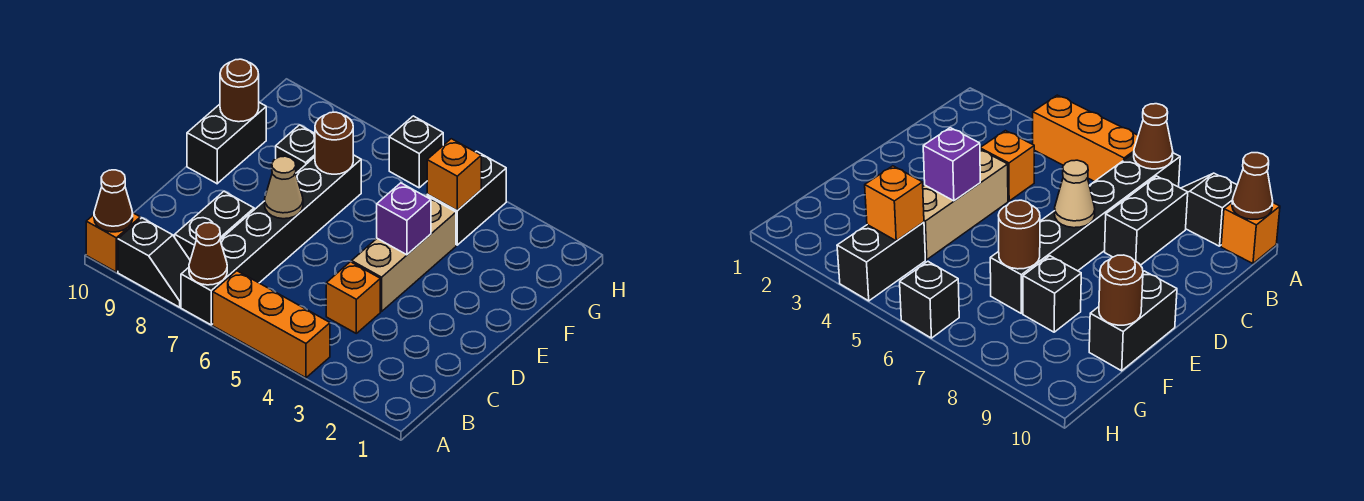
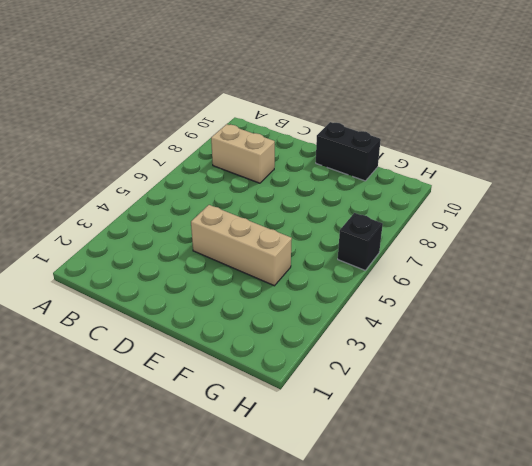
tan brick B8:C8 level 1 -> black brick B8:C8 level 1
none -> orange brick A4:A6 level 1
none -> black brick A7:F7 level 1
none -> black slope A8:A9 level 1 top 9

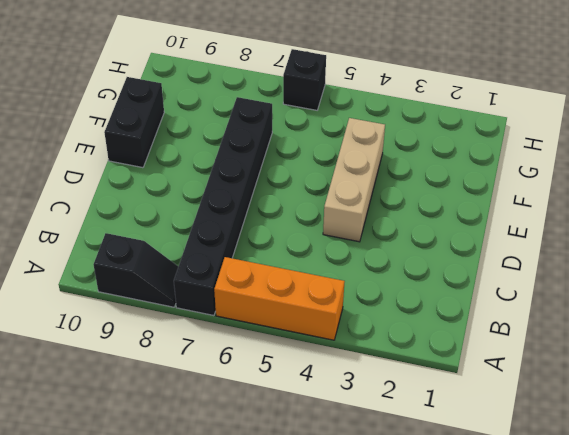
none -> orange brick A10 level 1
none -> black brick B8:C8 level 1
none -> orange brick C4 level 1

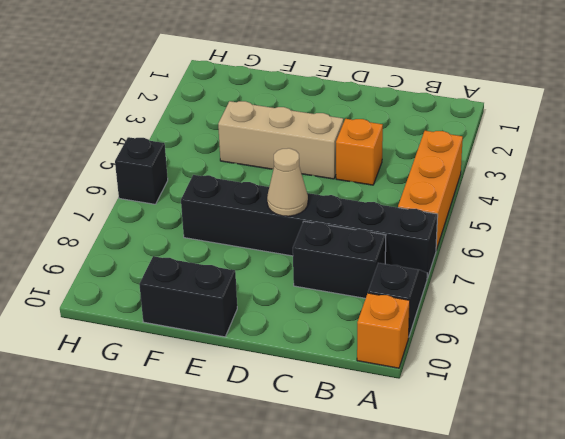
none -> black brick F8 level 1
none -> black brick G4:H4 level 1
none -> brown cone A7 level 2

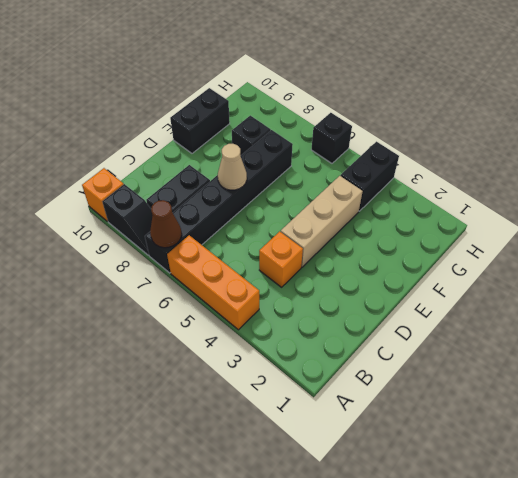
none -> brown cone A10 level 2
none -> purple brick E4 level 2
none -> brown round brick F7 level 2

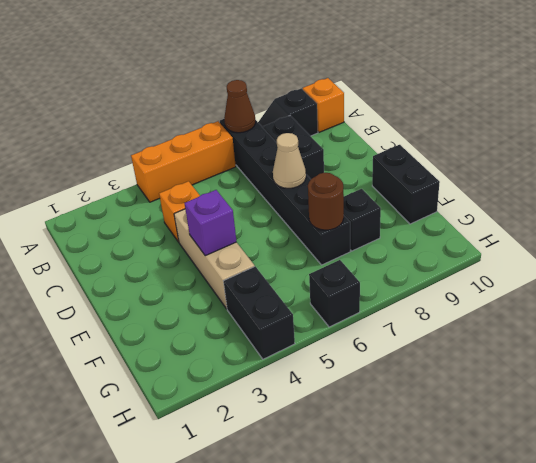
none -> brown cone A10 level 2
none -> brown round brick F10 level 2
none -> orange brick G4 level 2

